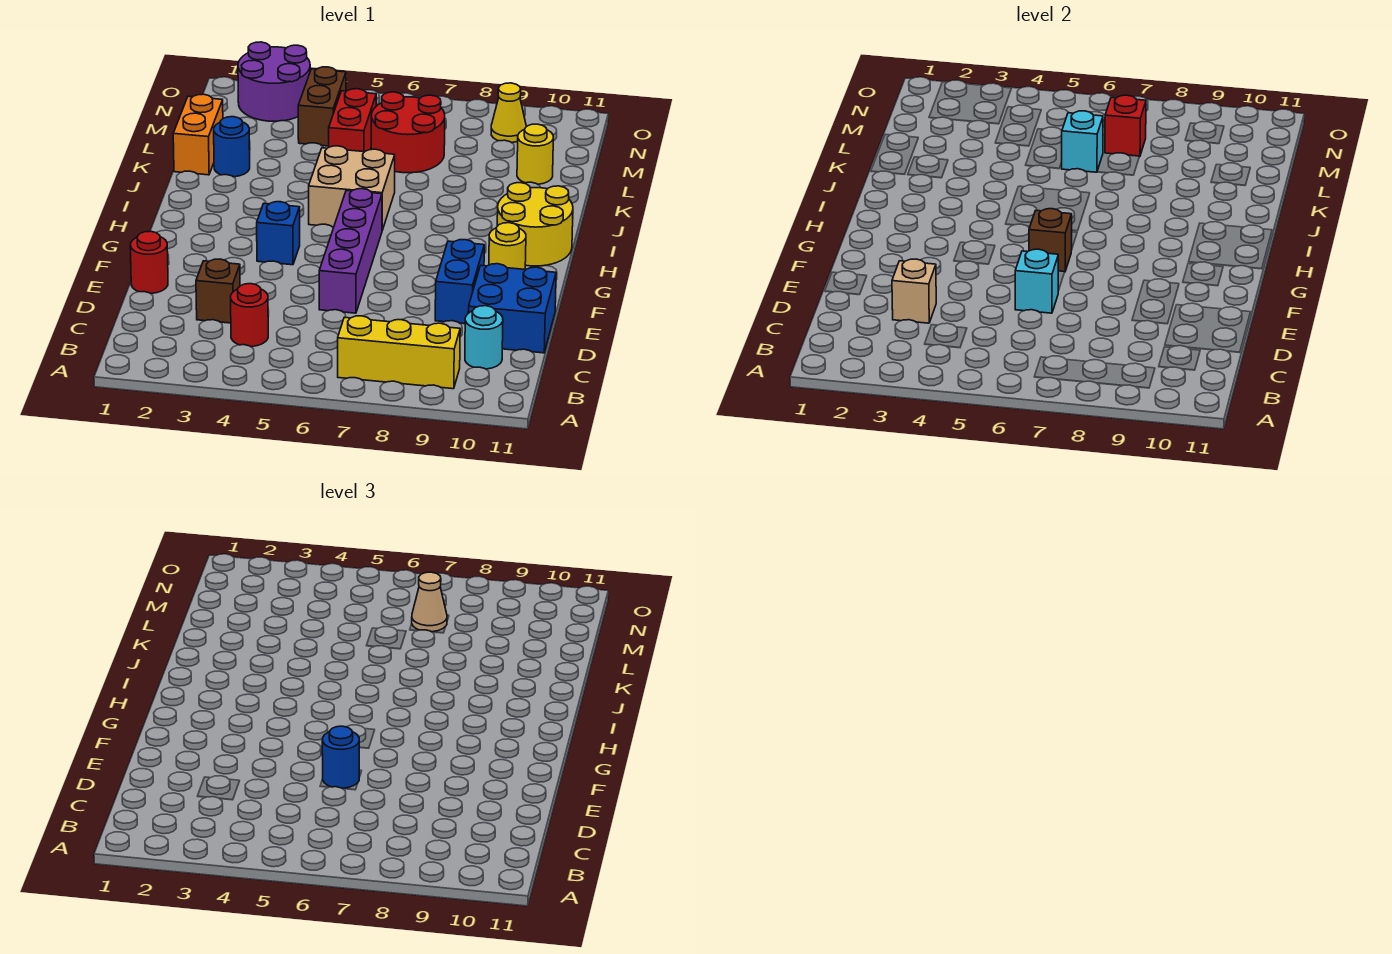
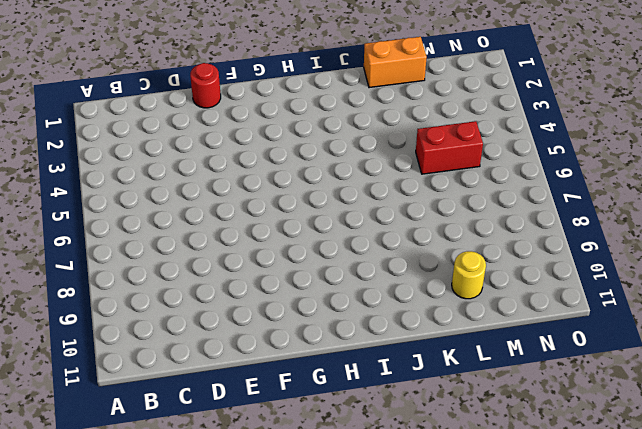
none -> yellow brick B7:B9 level 1
none -> red round brick C4 level 1
none -> cyan round brick C10 level 1

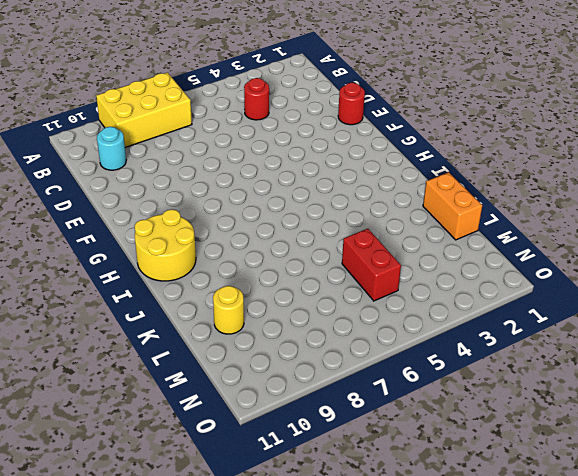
yellow brick A7:B9 level 1 -> yellow brick B7:B9 level 1
none -> brown brick D3 level 1
none -> blue brick D10:E11 level 1
none -> purple brick E6:H6 level 1

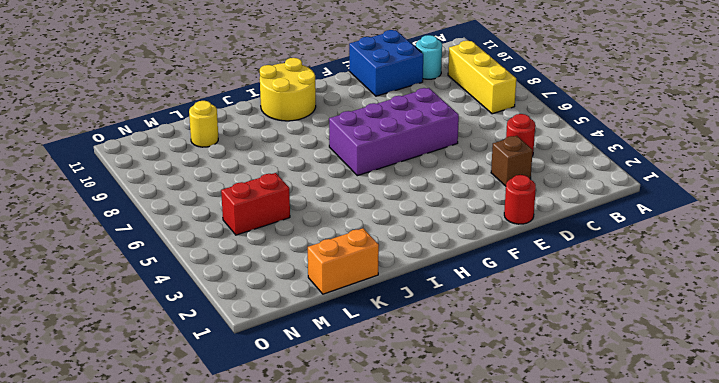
purple brick E6:H7 level 1 -> purple brick E6:H6 level 1
none -> blue brick E9:F9 level 1
none -> blue brick G4 level 1
none -> yellow round brick G10 level 1

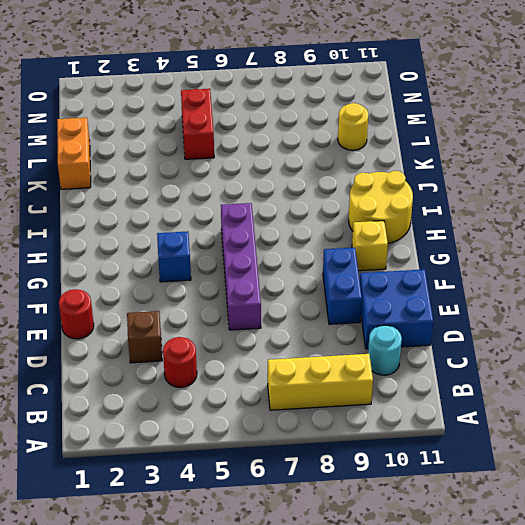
yellow brick G10 level 1 -> yellow round brick G10 level 1
none -> tan brick I5:J6 level 1
none -> blue round brick K2 level 1
none -> red round brick L6:M7 level 1

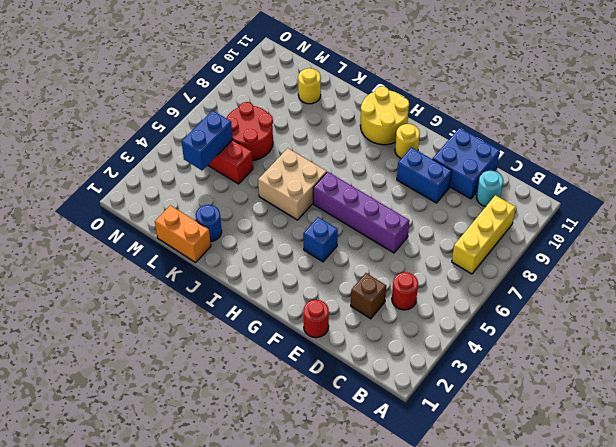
blue brick M4:M5 level 2 -> none
none -> brown brick M4:N4 level 1
none -> purple round brick N2:O3 level 1
none -> yellow cone N9 level 1

